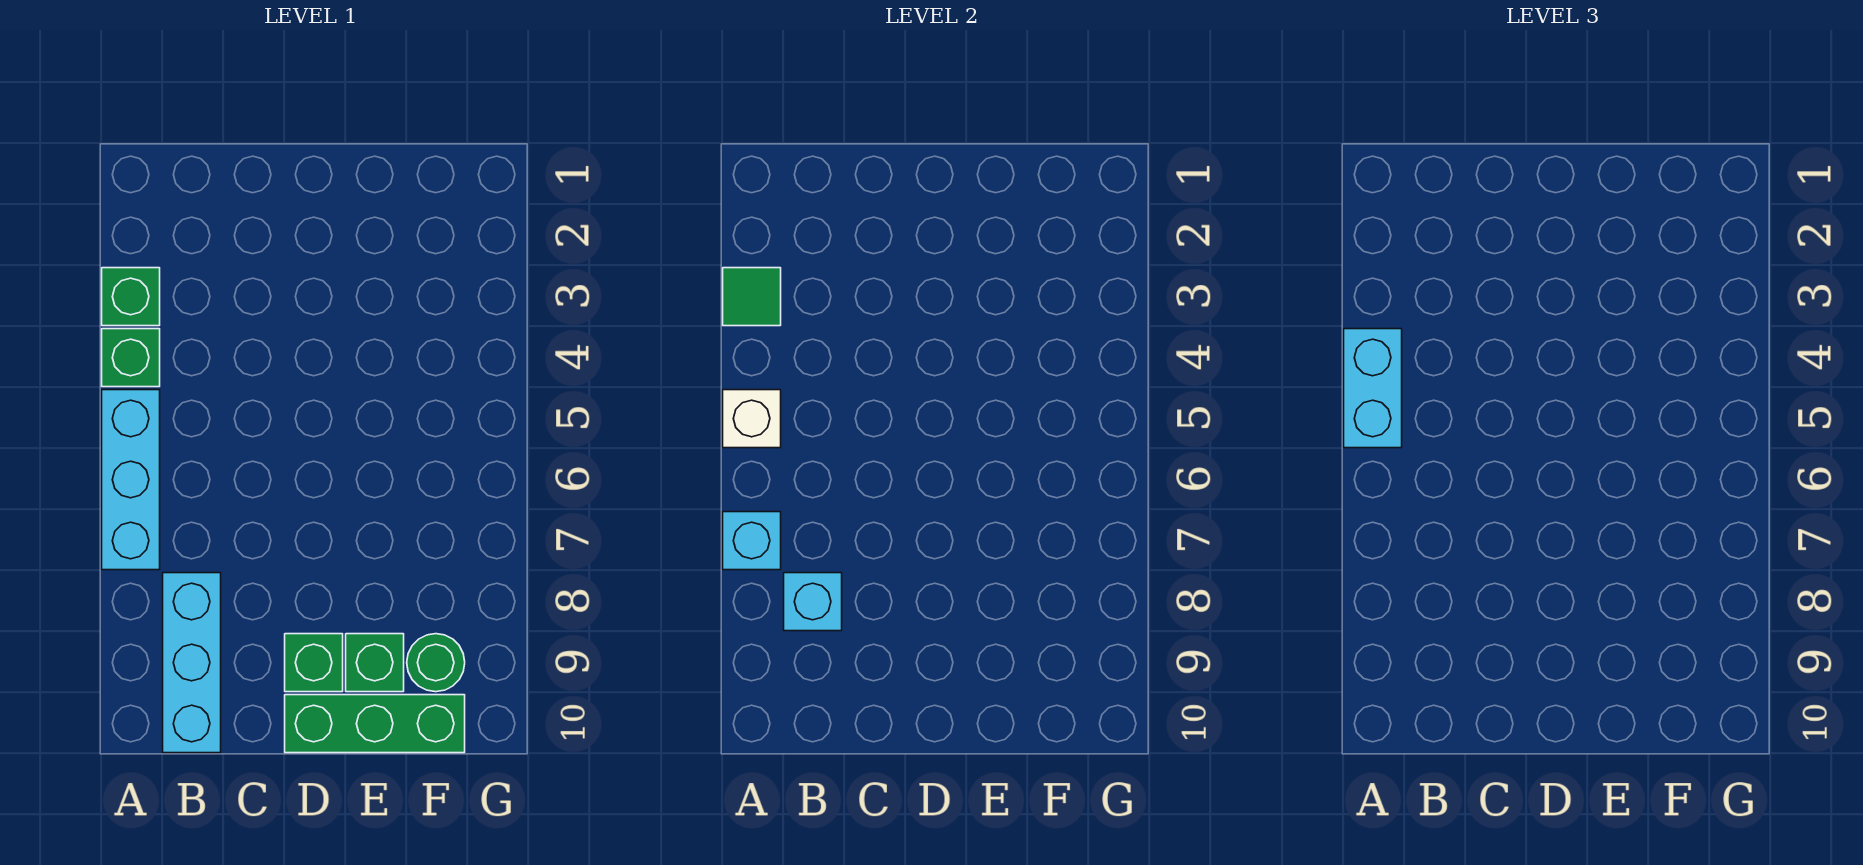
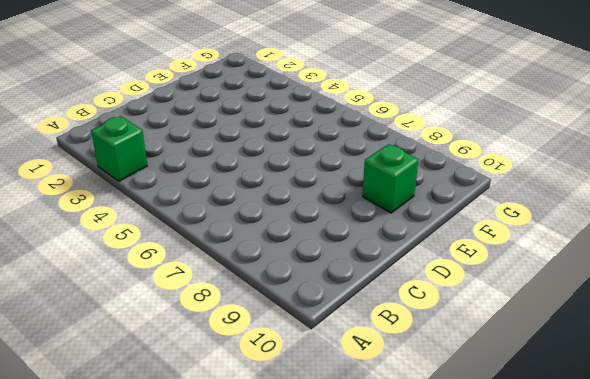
none -> green brick A4 level 1
none -> cyan brick A5:A7 level 1
none -> cyan brick B8:B10 level 1

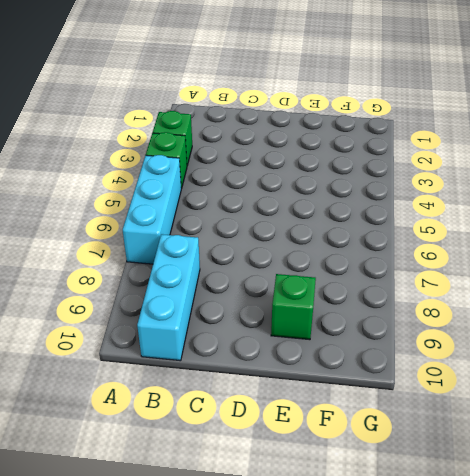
none -> green brick D9 level 1
none -> green brick D10:F10 level 1
none -> green round brick F9 level 1

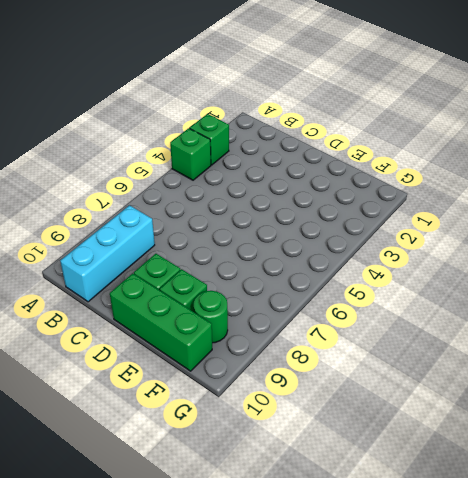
none -> cyan brick A5:A7 level 1
none -> green tile A3 level 2
none -> white brick A5 level 2

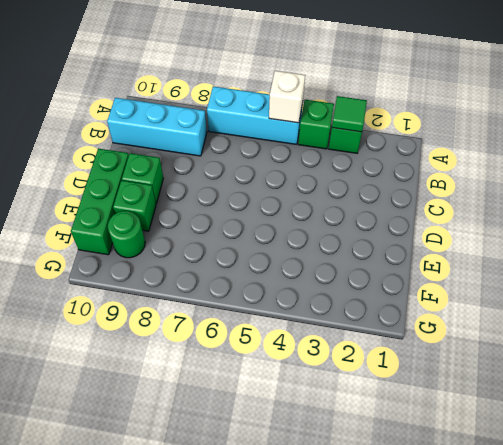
none -> cyan brick A7 level 2
none -> cyan brick B8 level 2
none -> cyan brick A4:A5 level 3

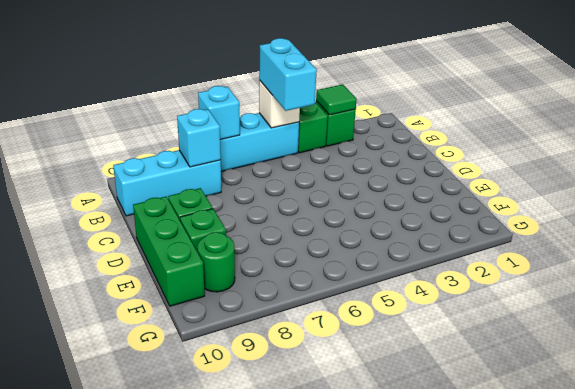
cyan brick A5:B5 level 3 -> cyan brick A4:A5 level 3

